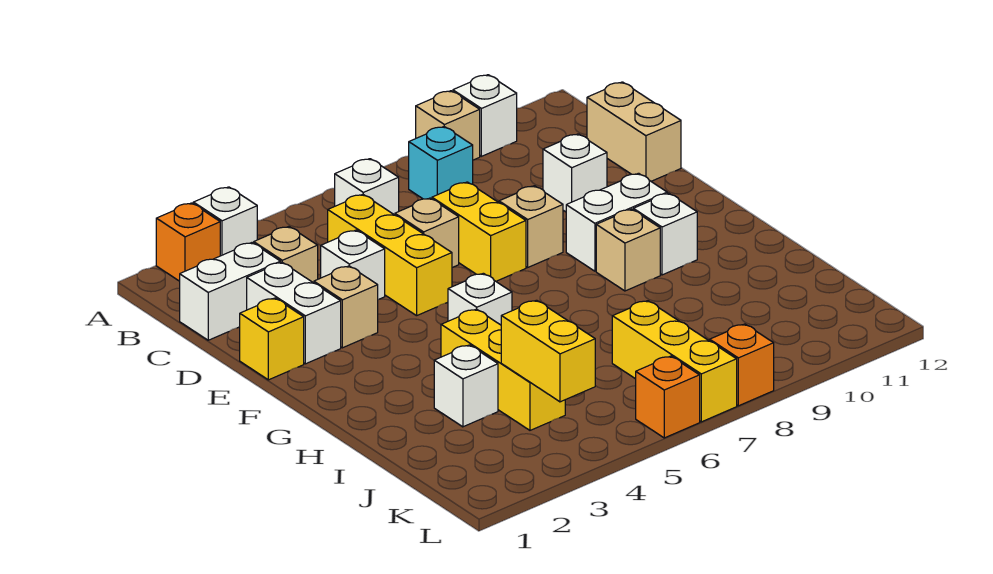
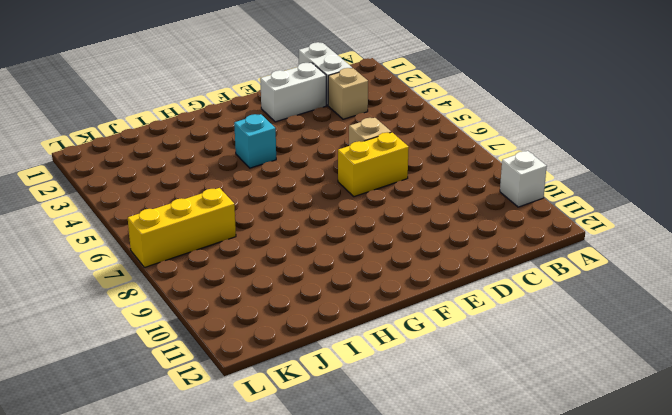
cyan brick G4 level 1 -> cyan brick B8 level 1
none -> orange brick A2 level 1
none -> white brick A3 level 1
none -> tan brick A9 level 1

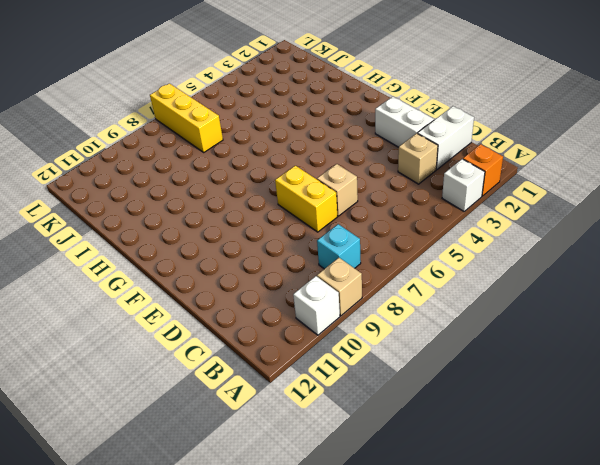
none -> white brick B6 level 1
none -> yellow brick C5:E5 level 1
none -> tan brick C12:D12 level 1

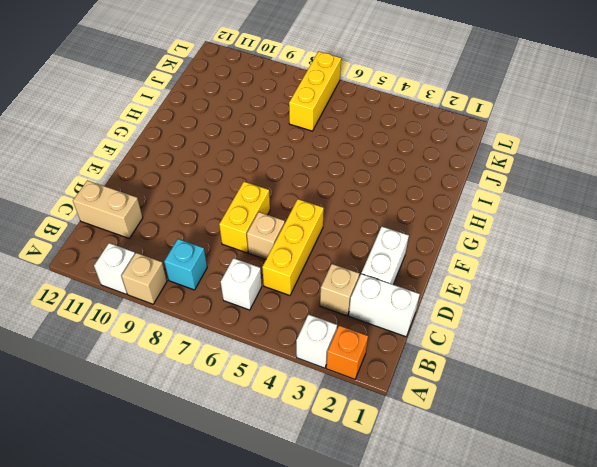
tan brick C11:C12 level 1 -> tan brick C12:D12 level 1
none -> white brick D4 level 1
none -> white brick D10 level 1
none -> yellow brick E1 level 1

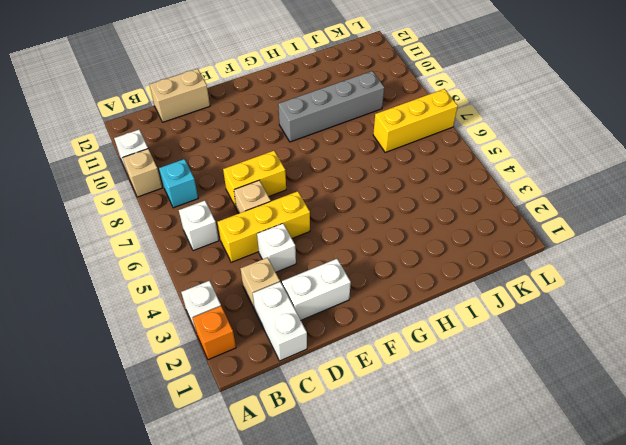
grey brick G9:J9 level 1 -> tan brick G9 level 1
none -> white brick D10 level 1
none -> yellow brick E1 level 1
none -> tan brick E3 level 1

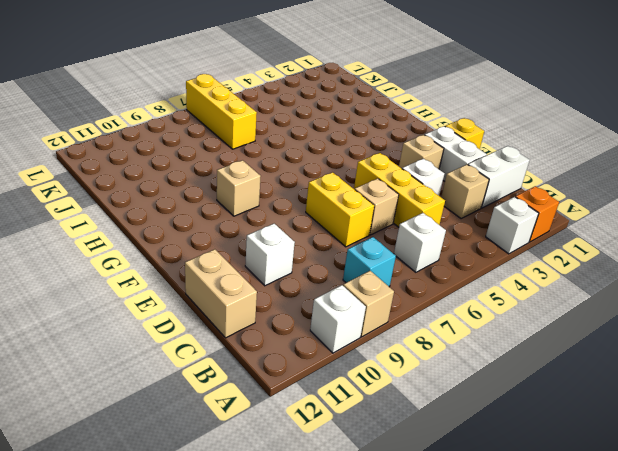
none -> tan brick E8 level 1
none -> white brick F9:F10 level 1
none -> white brick G5 level 1

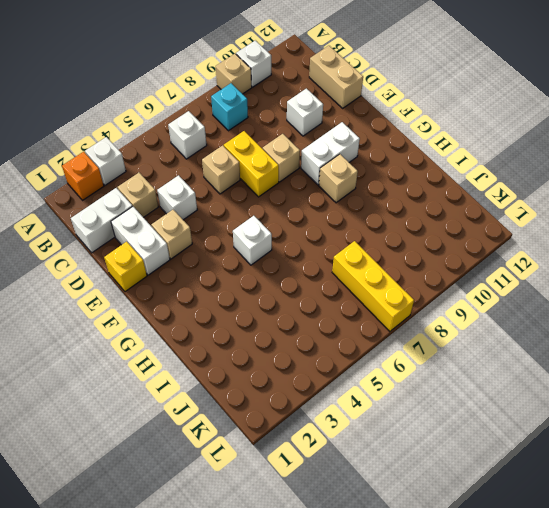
none -> yellow brick C5:E5 level 1
none -> white brick G10 level 1
none -> yellow brick H4:J4 level 1

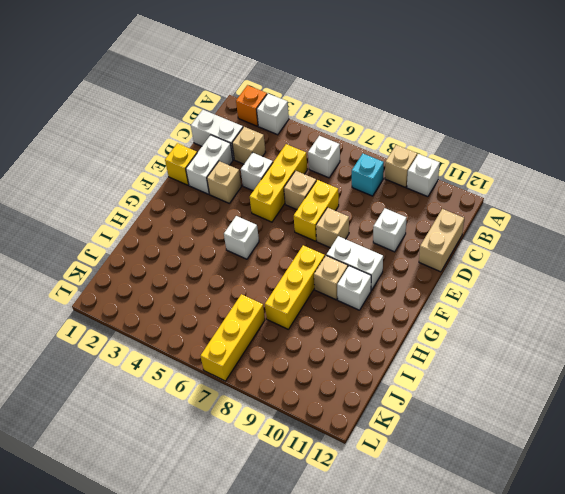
yellow brick G8:I8 level 1 -> yellow brick H4:J4 level 1
none -> white brick I3 level 1
none -> orange brick L6 level 1
none -> orange brick L8 level 1

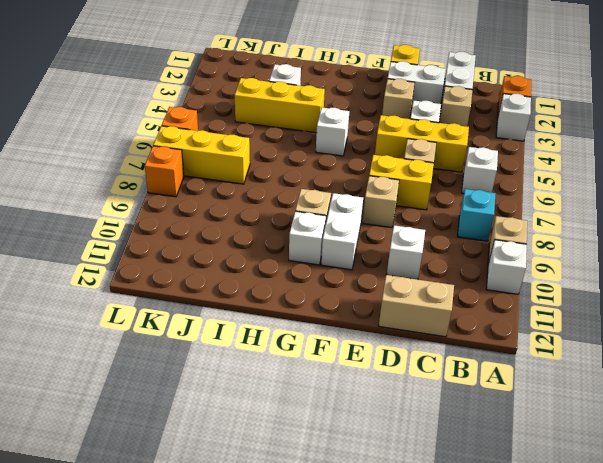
none -> yellow brick J4:K4 level 2

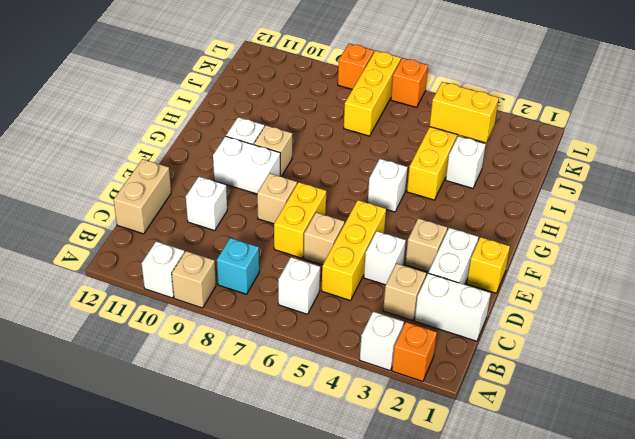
yellow brick J3:J4 level 2 -> yellow brick J4:K4 level 2

